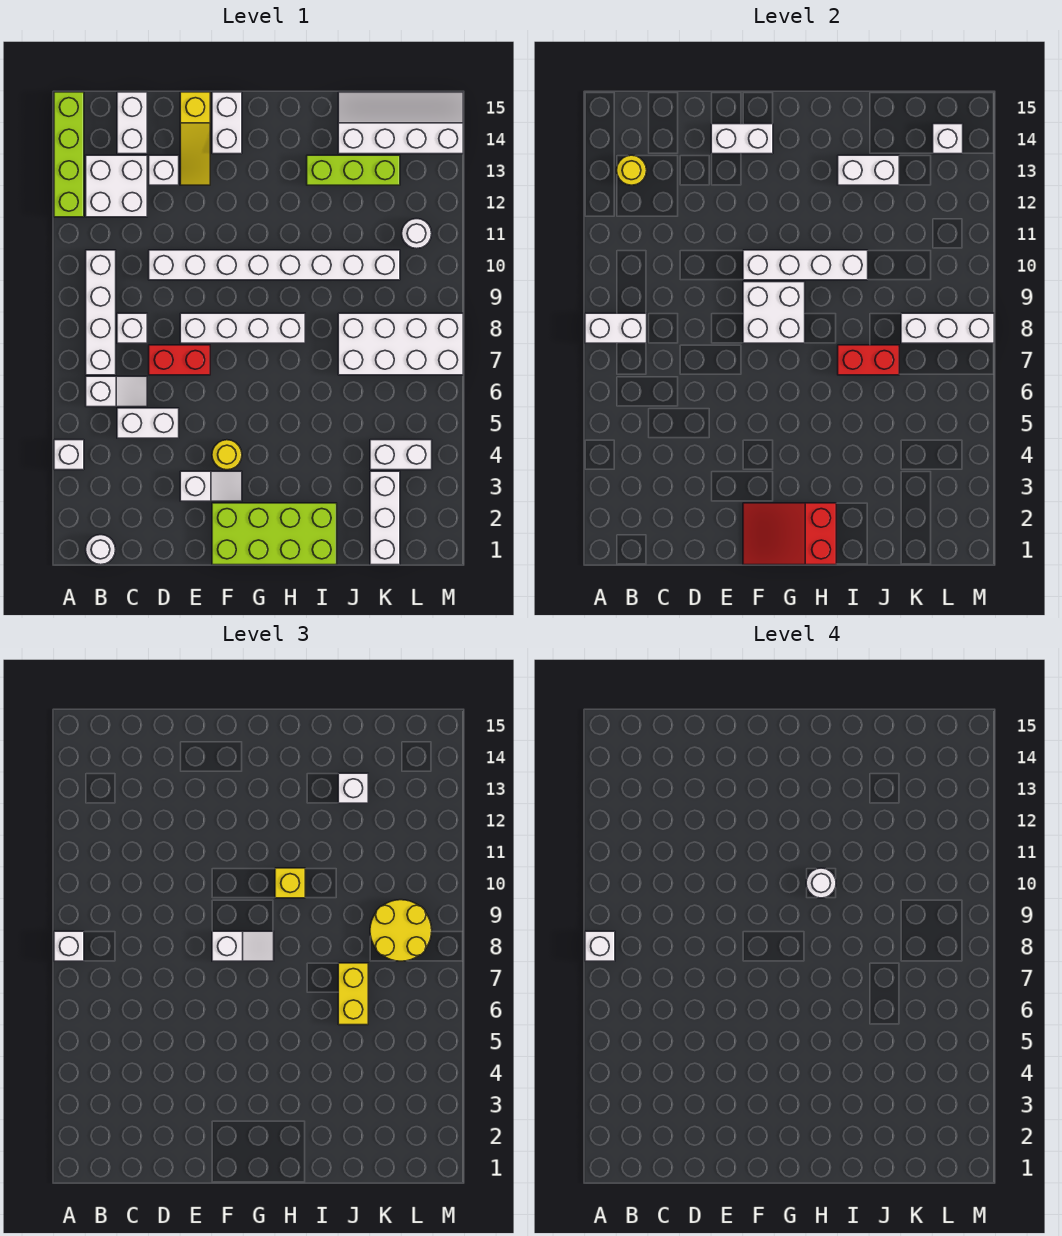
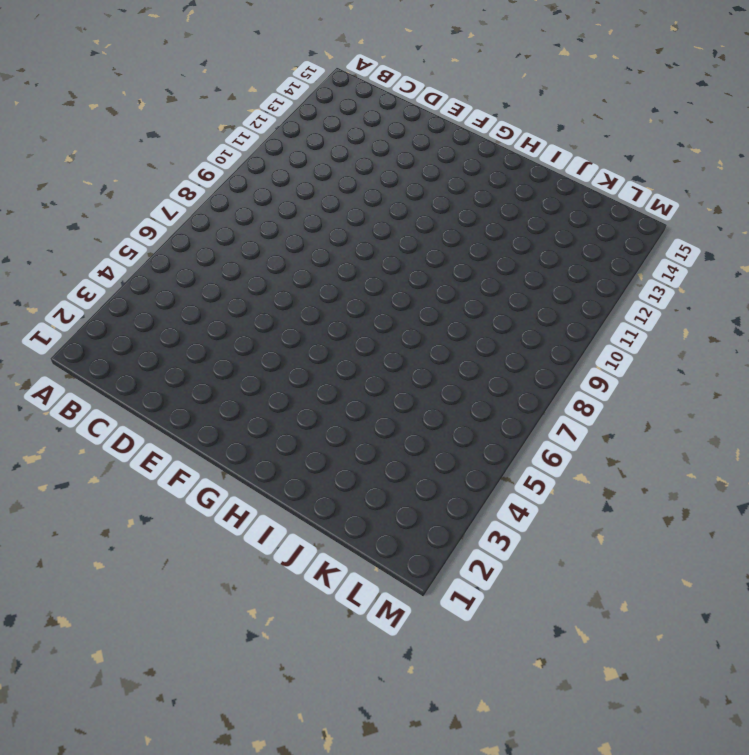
none -> white brick A4 level 1
none -> lime brick A12:A15 level 1
none -> white round brick B1 level 1
none -> white slope B6:C6 level 1 top B

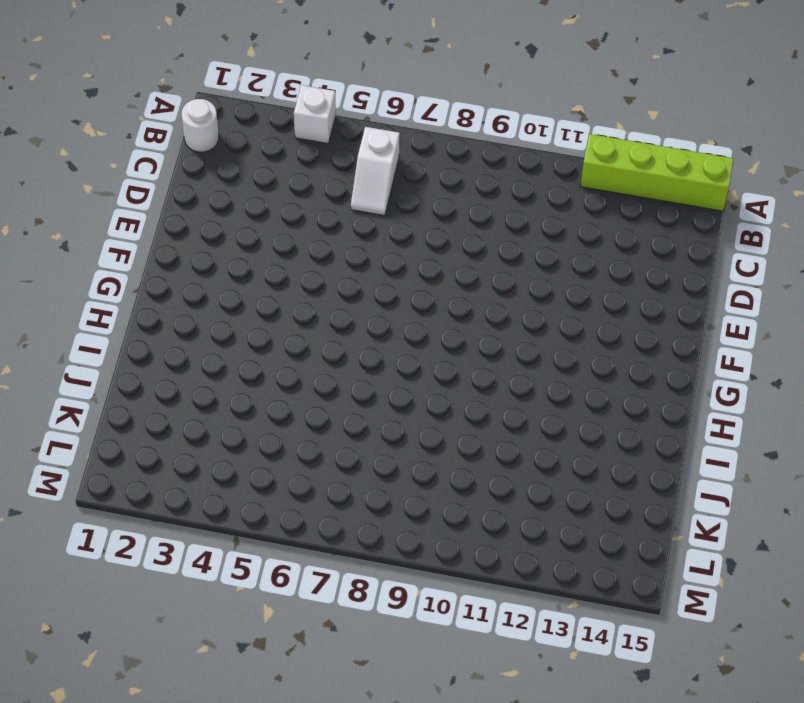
none -> white brick B7:B10 level 1
none -> white brick B12:C13 level 1
none -> white brick C5:D5 level 1
none -> white brick C8 level 1

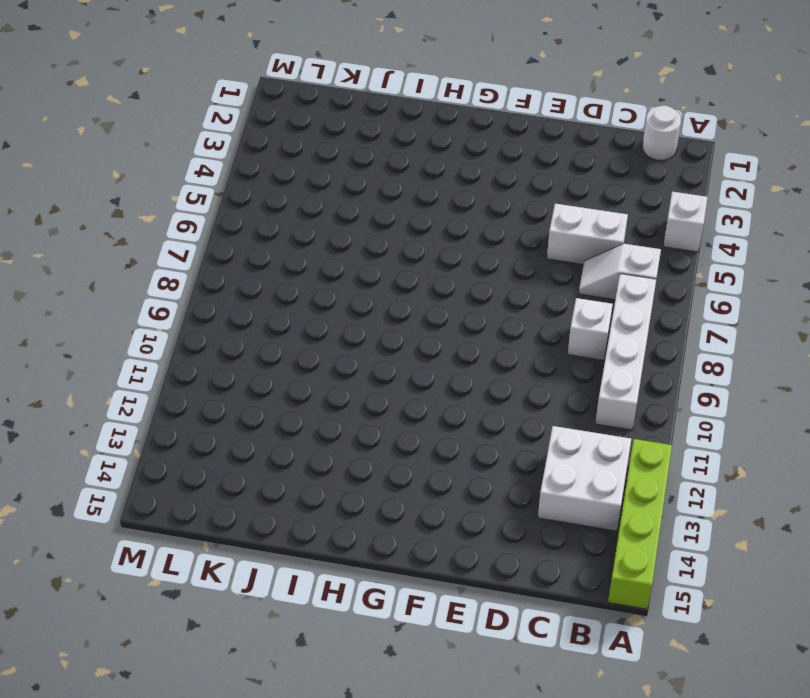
none -> white brick C14:C15 level 1
none -> red brick D7:E7 level 1
none -> white brick D10:K10 level 1
none -> white brick D13 level 1

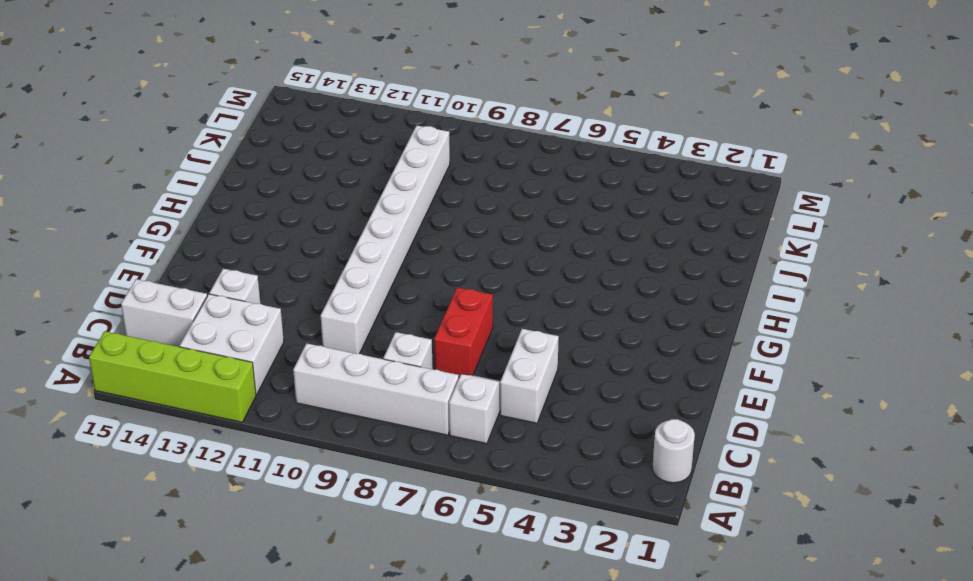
none -> white brick A4 level 1
none -> white slope E3:F3 level 1 top E
none -> white brick E8:H8 level 1
none -> yellow slope E13:E15 level 1 top 15

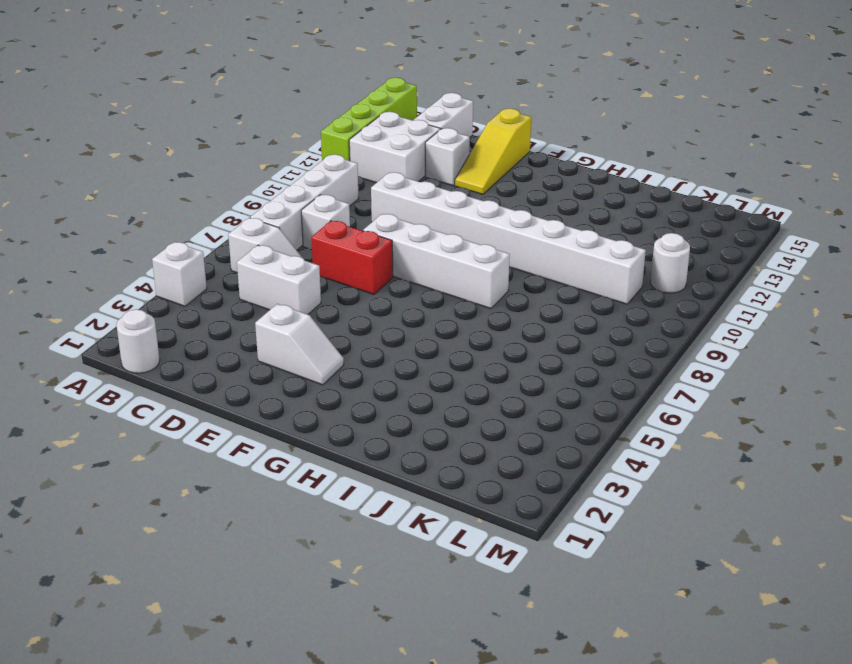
none -> lime brick F1:I2 level 1
none -> yellow round brick F4 level 1
none -> white brick F14:F15 level 1
none -> lime brick I13:K13 level 1

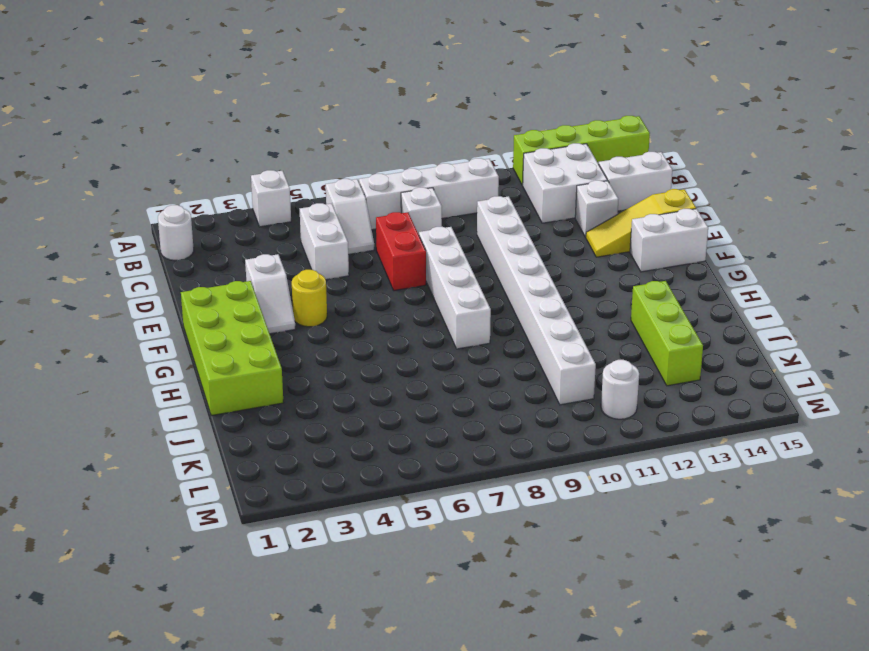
none -> white brick J7:M8 level 1
none -> white slope J14:M15 level 1 top 14
none -> white brick K1:K3 level 1
none -> white brick K4:L4 level 1

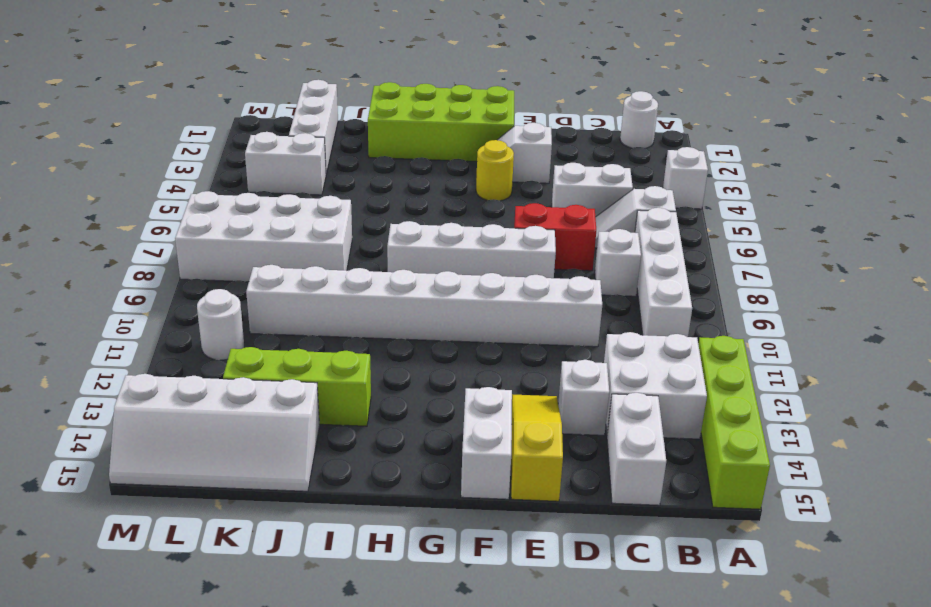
none -> white brick A8:B8 level 2
none -> yellow round brick B13 level 2
none -> white brick E14:F14 level 2
none -> red slope F1:H2 level 2 top H

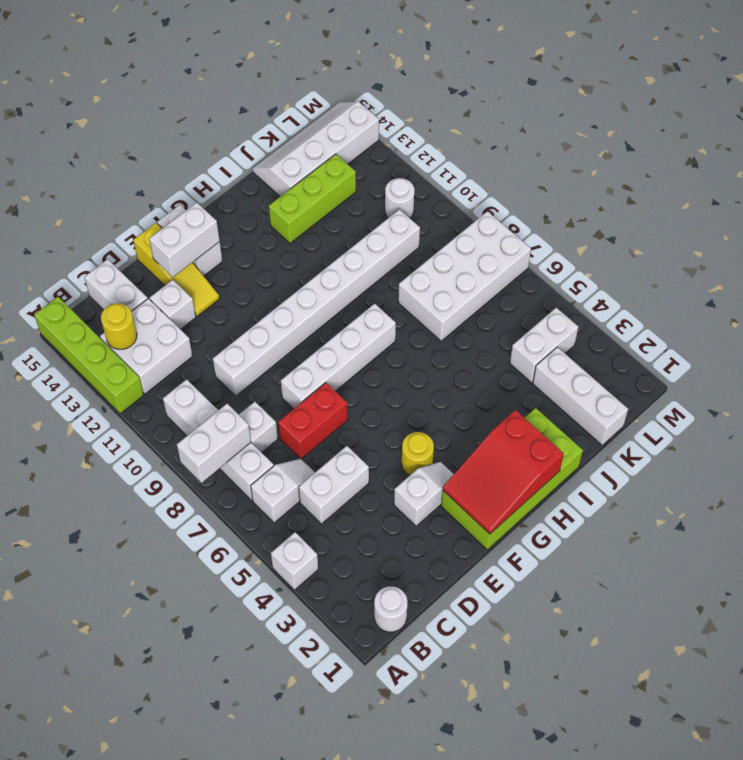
none -> white brick F8:G9 level 2
none -> white brick F10:I10 level 2
none -> red brick I7:J7 level 2
none -> white brick I13:J13 level 2

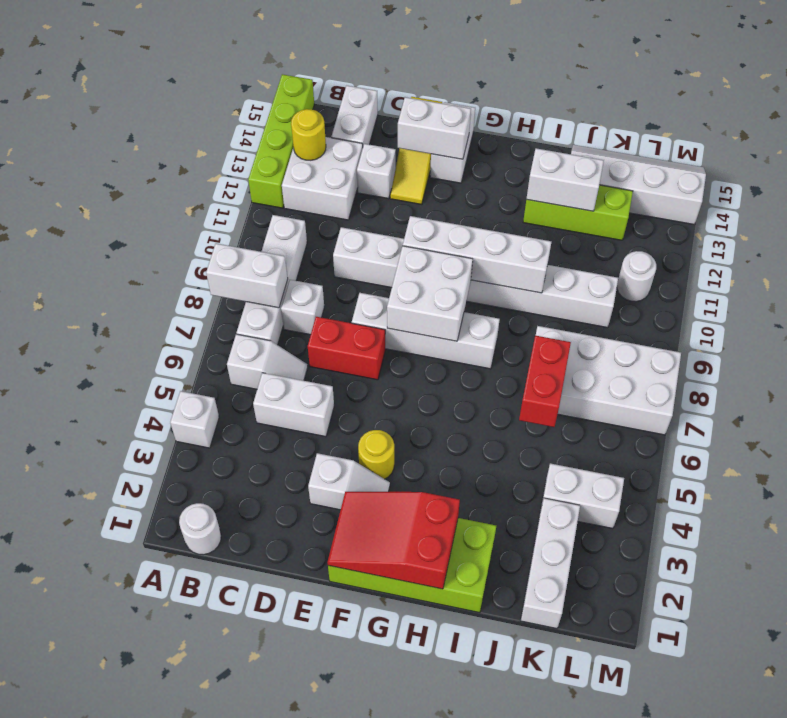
red brick J6:J7 level 2 -> red brick I7:J7 level 2
none -> white brick K8:M8 level 2
none -> white brick L14 level 2
none -> white brick A8 level 3
none -> white slope F8:G8 level 3 top F

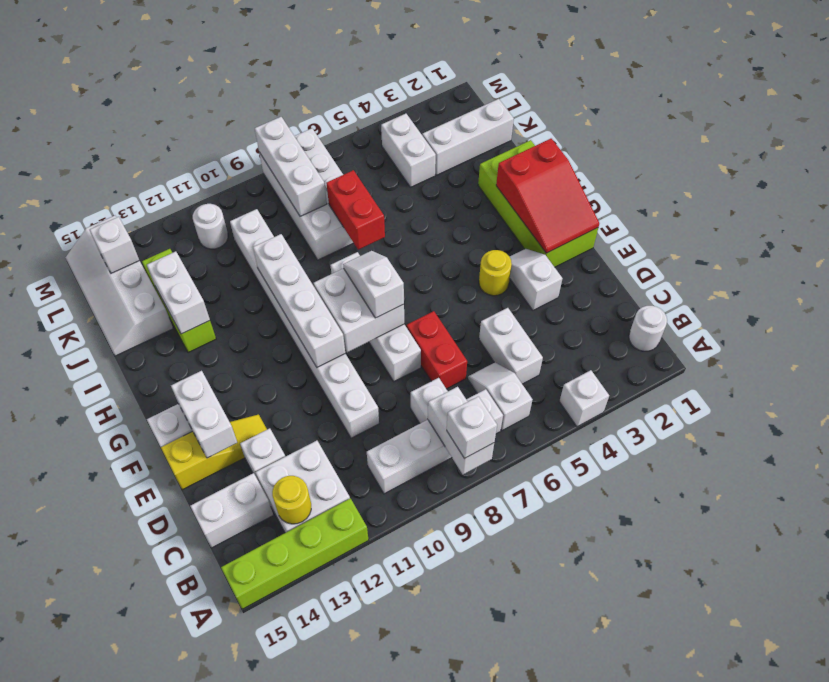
none -> yellow brick H10 level 3
none -> yellow brick J6:J7 level 3
none -> white brick J13 level 3
none -> yellow round brick K8:L9 level 3

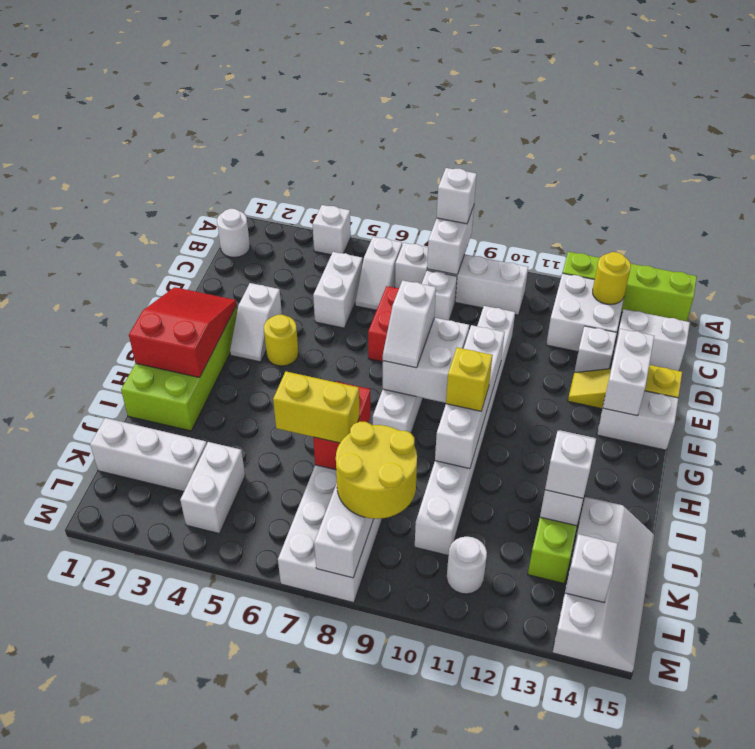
none -> white brick A8 level 4
none -> white round brick H10 level 4

